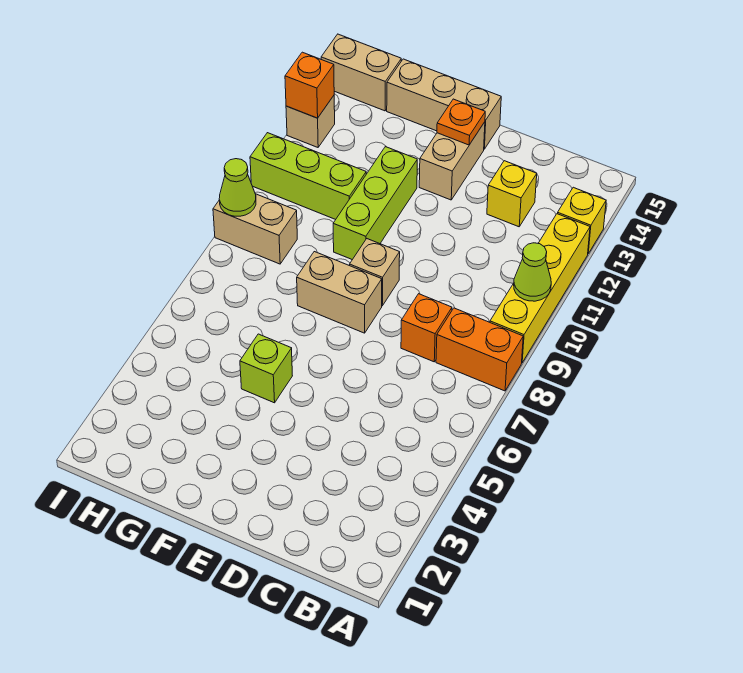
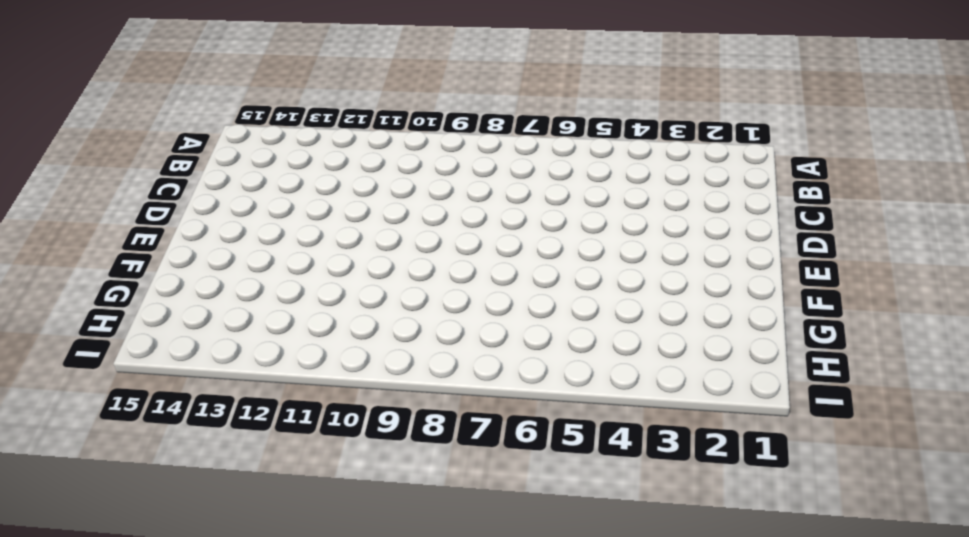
none -> orange brick A8:B8 level 1
none -> yellow brick A9:A12 level 1
none -> yellow brick A13 level 1

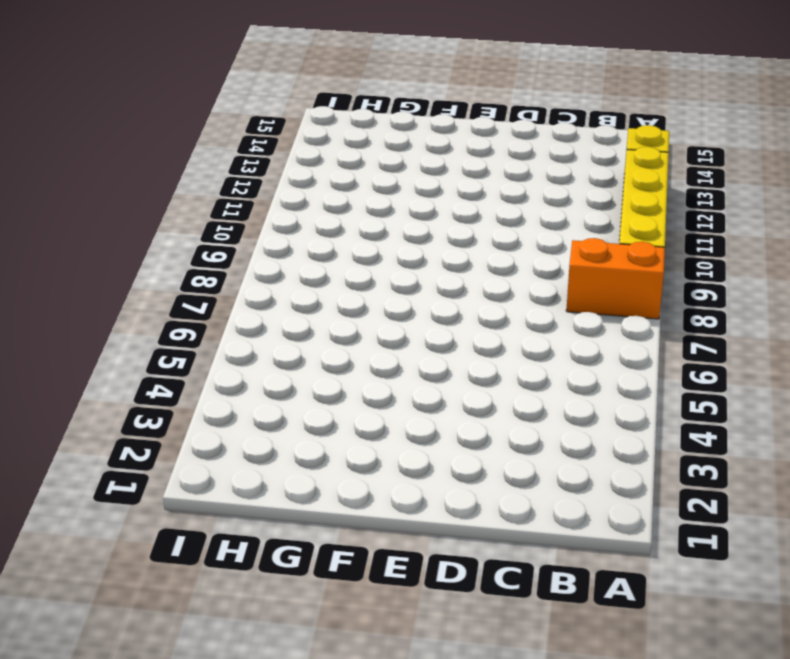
none -> orange brick C8 level 1
none -> yellow brick C13 level 1
none -> tan brick E8:F8 level 1

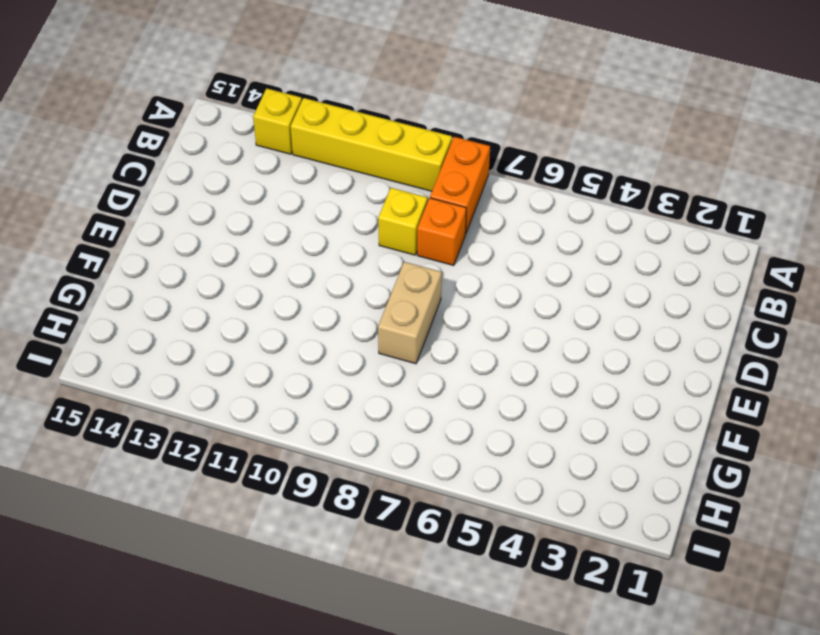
yellow brick C9 level 1 -> yellow brick C13 level 1
none -> tan brick E9 level 1
none -> tan brick E13:E14 level 1
none -> tan brick E15:G15 level 1

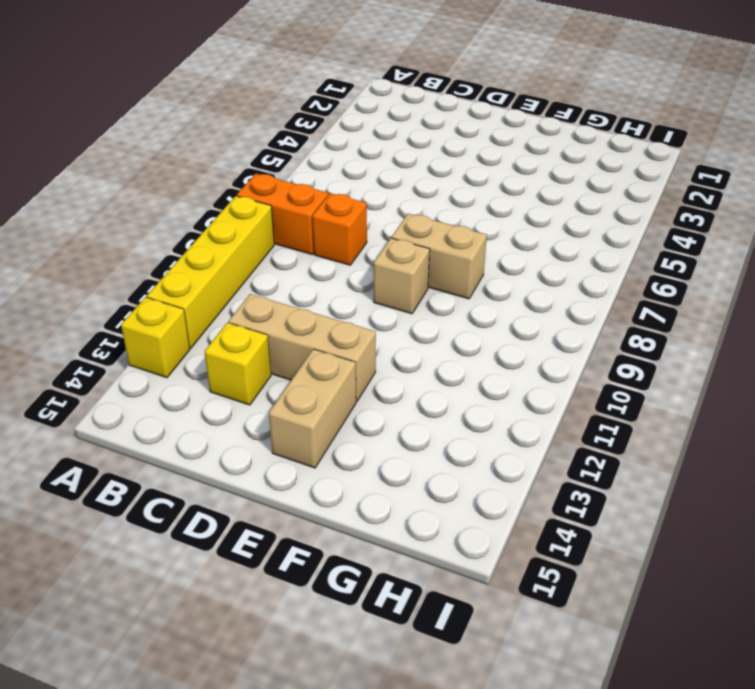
tan brick C12:E12 level 1 -> tan brick E15:G15 level 1
none -> lime brick F5 level 1
none -> lime brick F10:F12 level 1
none -> lime brick G11:I11 level 1

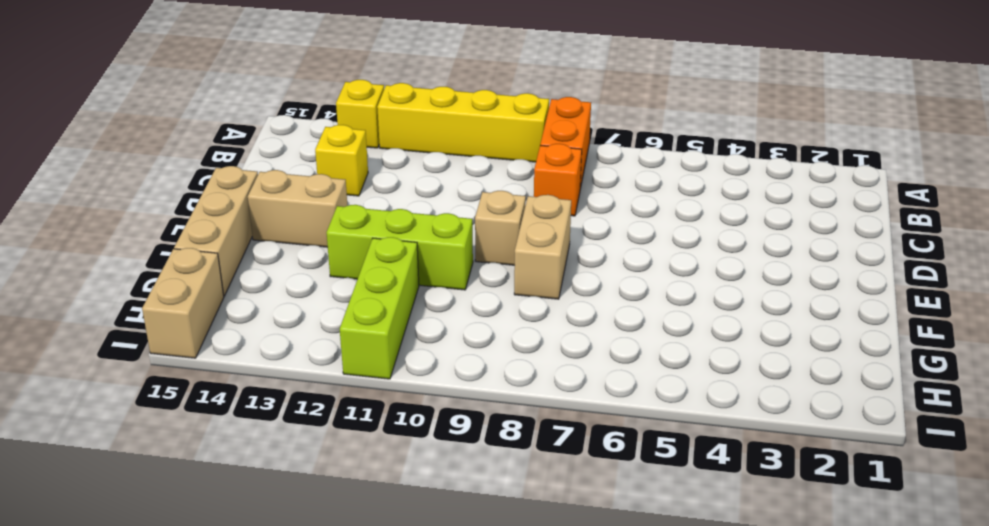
none -> lime brick F5 level 1
none -> tan brick H9:I9 level 1
none -> tan brick I13 level 1

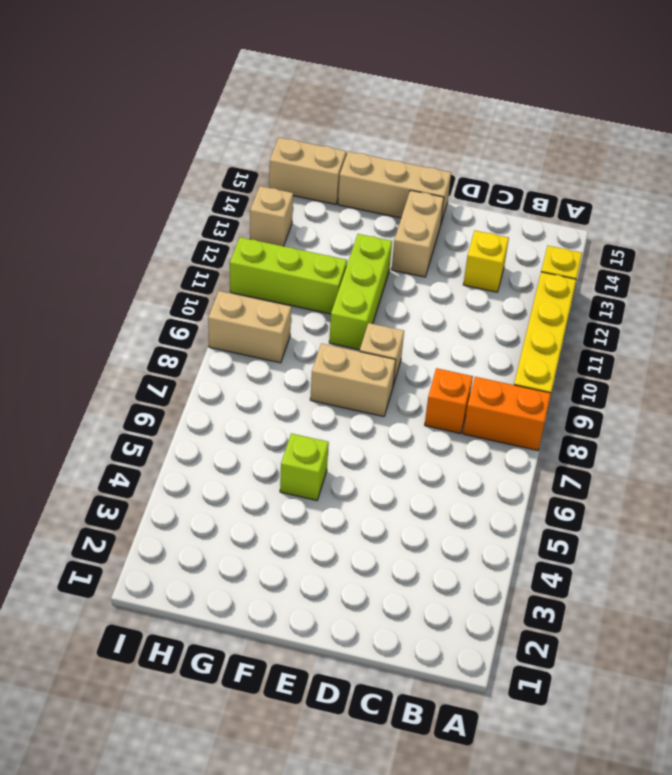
none -> lime cone A10 level 2
none -> orange plate E14 level 2
none -> lime cone I9 level 2

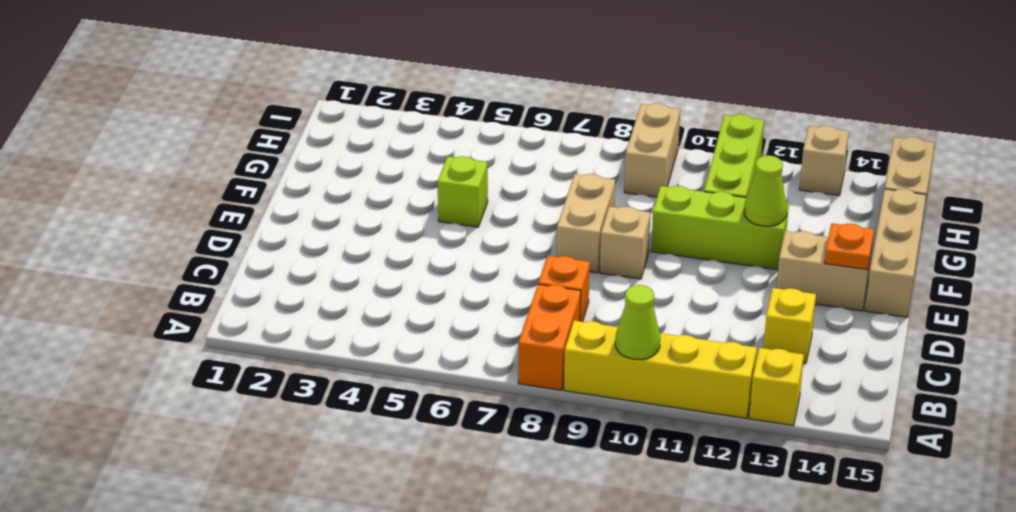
lime cone F12 level 2 -> lime cone I9 level 2
none -> orange brick I13 level 2

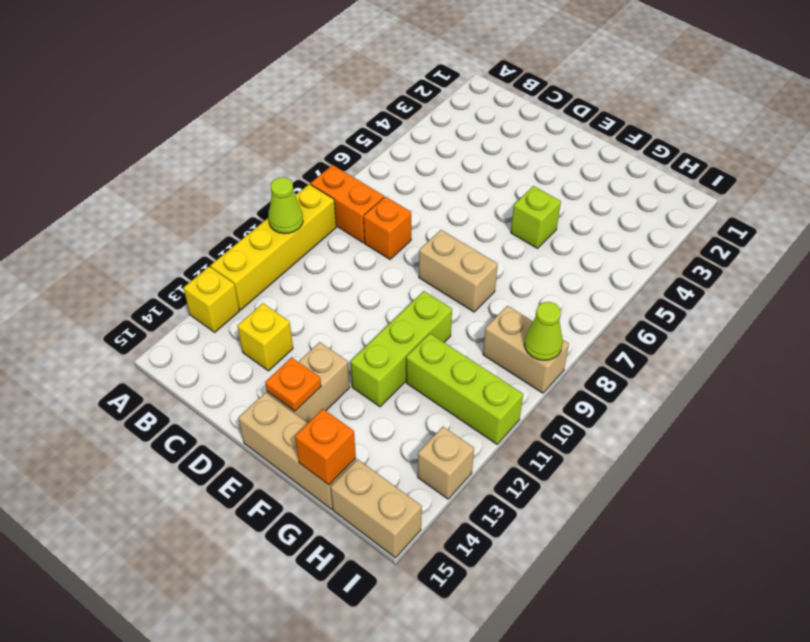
orange brick G15 level 2 -> orange brick I13 level 2
none -> tan brick E9 level 1

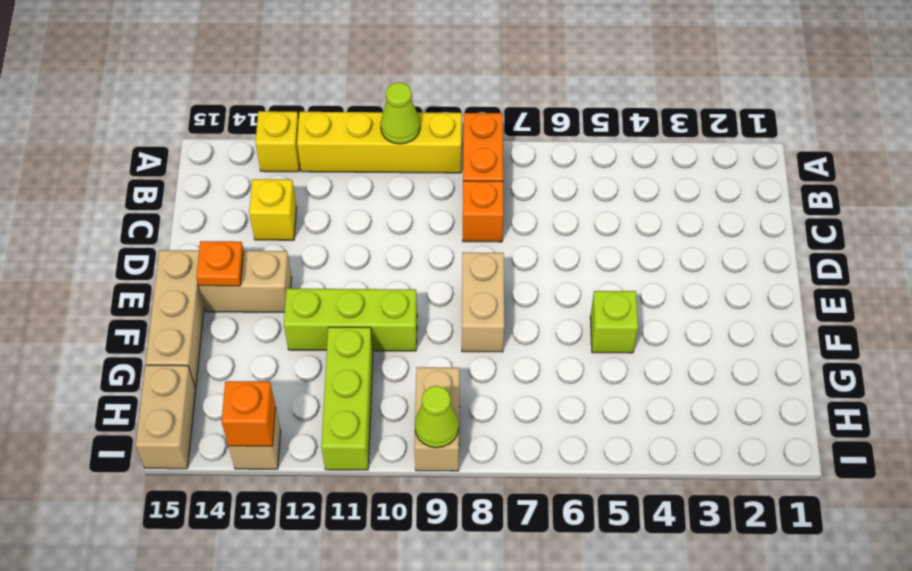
none -> tan brick E9 level 1

